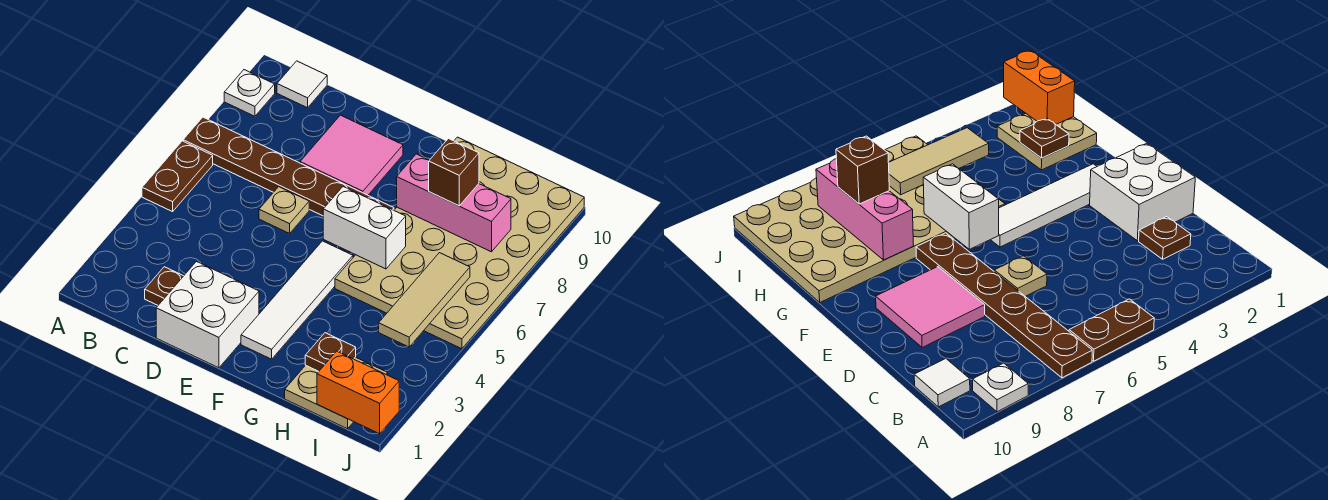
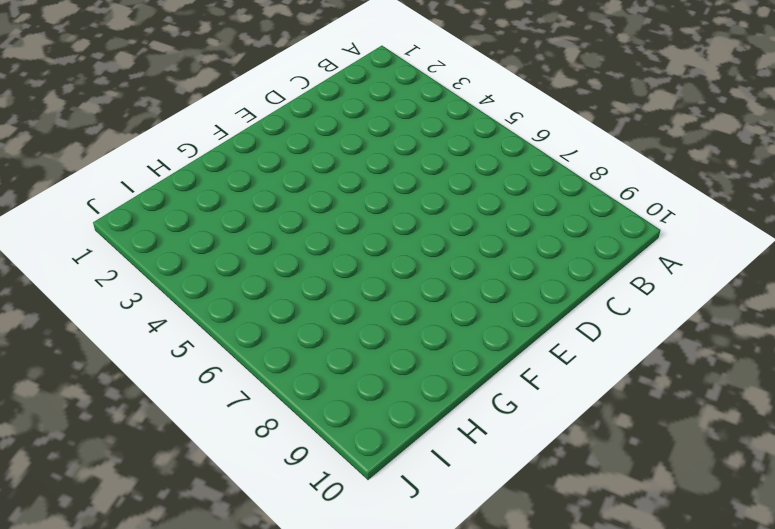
none -> brown plate A5:A6 level 1
none -> brown plate A7:F7 level 1
none -> white plate A9 level 1

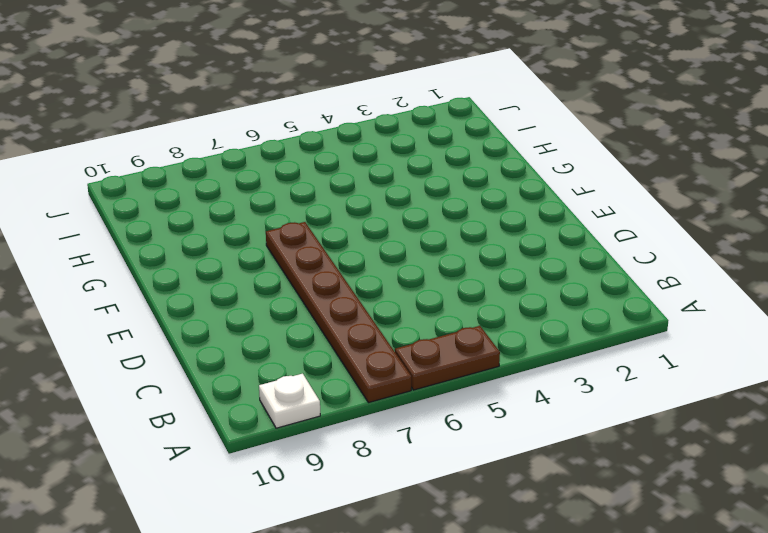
none -> white tile B10 level 1
none -> brown plate C2 level 1
none -> white brick D1:E2 level 1

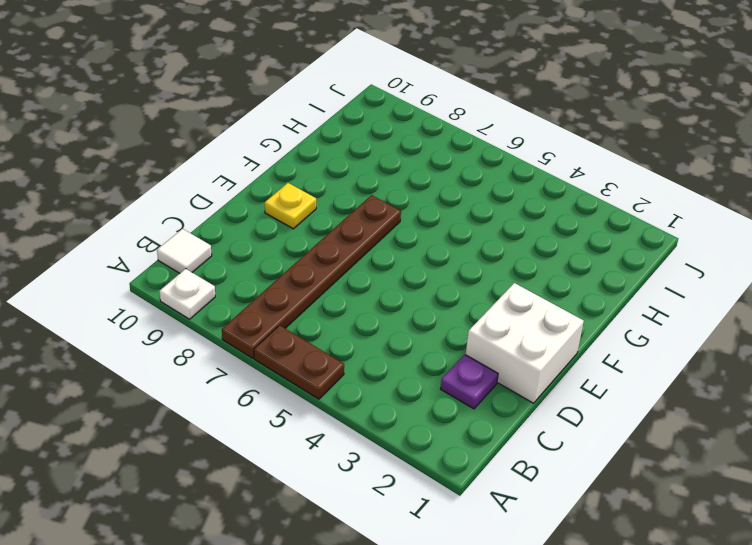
purple plate C2 level 1 -> brown plate C2 level 1
yellow plate E9 level 1 -> pink tile D8:E9 level 1
none -> tan plate D6 level 1
none -> white tile F2:F5 level 1
none -> tan plate G5:J10 level 1

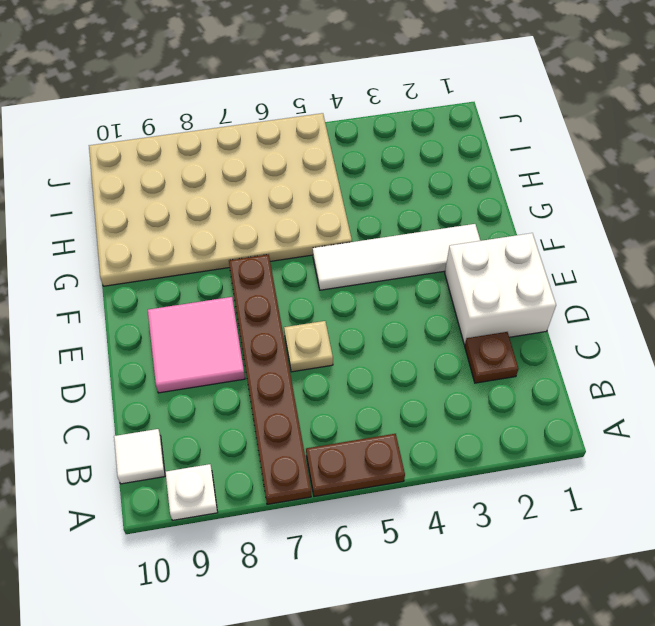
none -> tan plate H1:I2 level 1
none -> white brick F6:G6 level 2
none -> pink brick G8:I8 level 2

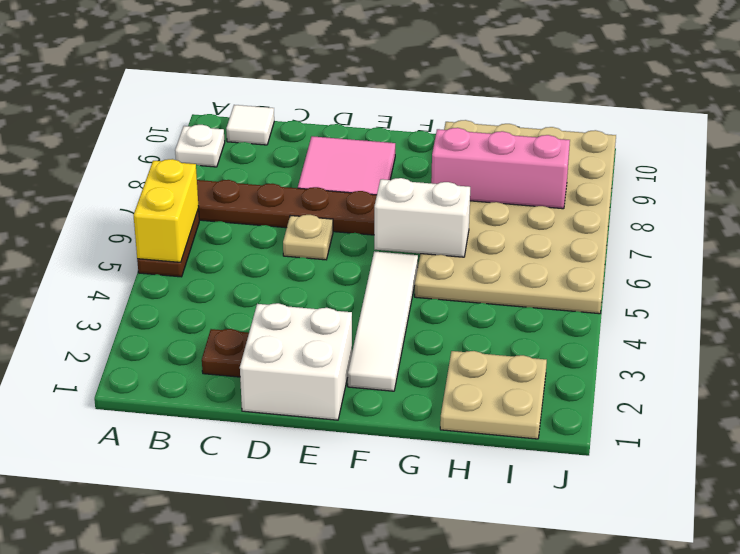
yellow brick A5:A6 level 2 -> none
none -> brown plate H2 level 2
none -> orange brick I1:J1 level 2
none -> tan tile I4:I6 level 2

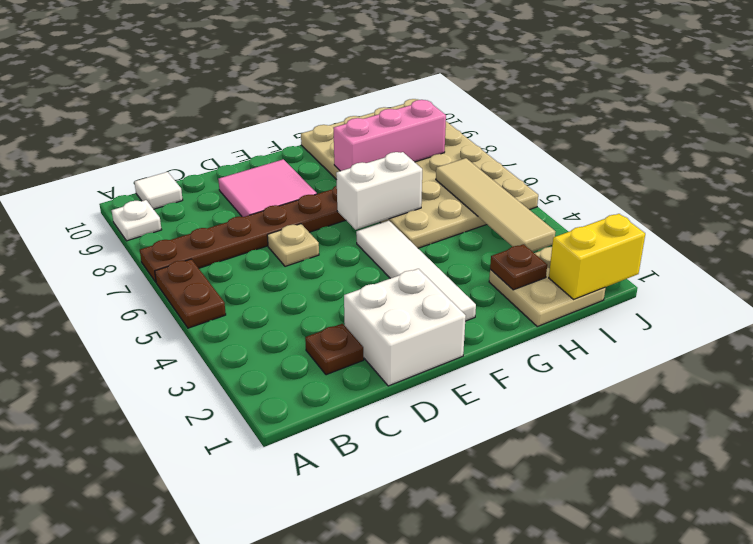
yellow brick I1:J1 level 2 -> orange brick I1:J1 level 2
tan tile I3:I6 level 2 -> tan tile I4:I6 level 2
none -> brown brick H8 level 3

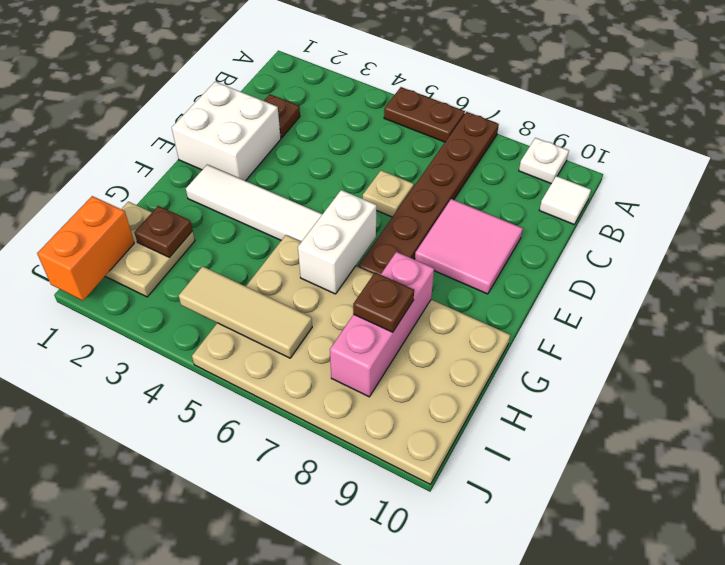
brown plate H8 level 3 -> brown brick H8 level 3

